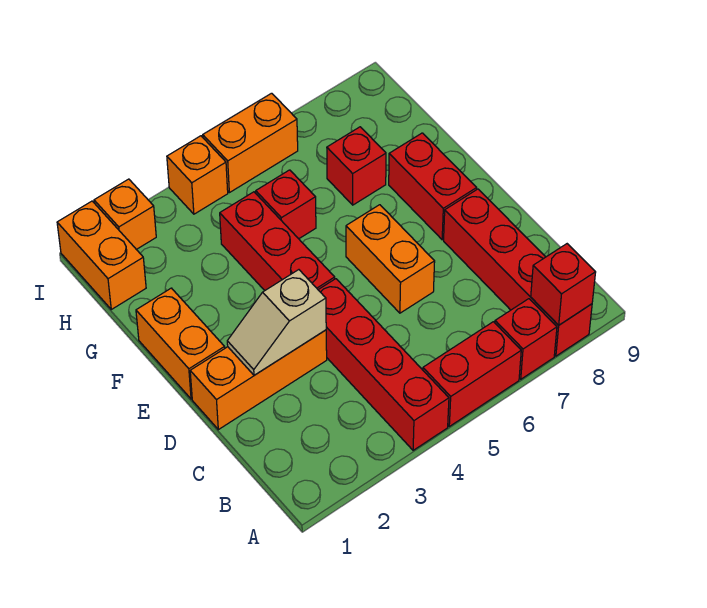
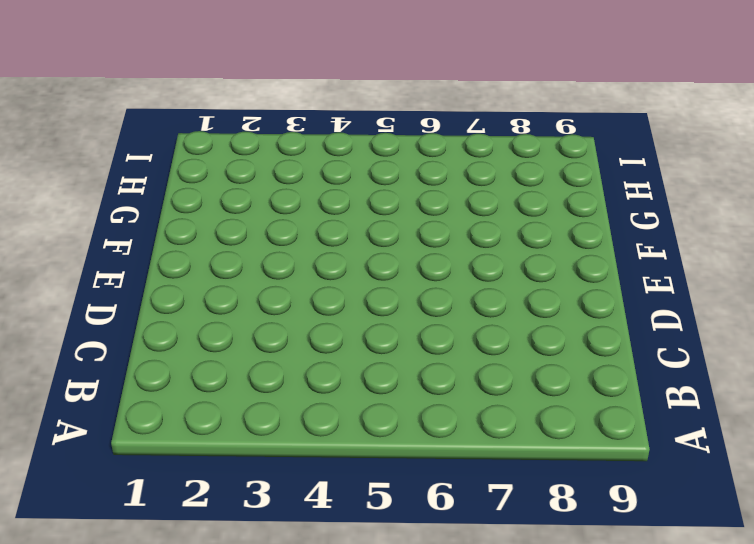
none -> red brick A4:D4 level 1
none -> red brick A5:A6 level 1
none -> red brick A7 level 1

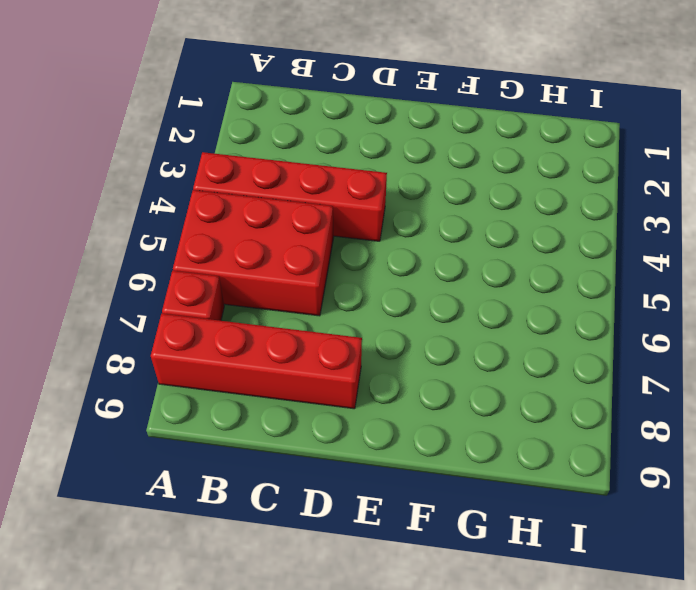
red brick A5:C6 level 1 -> red brick A5:A6 level 1
none -> orange brick D1:D3 level 1
none -> orange brick D6:E6 level 1
none -> orange brick E1:F1 level 1

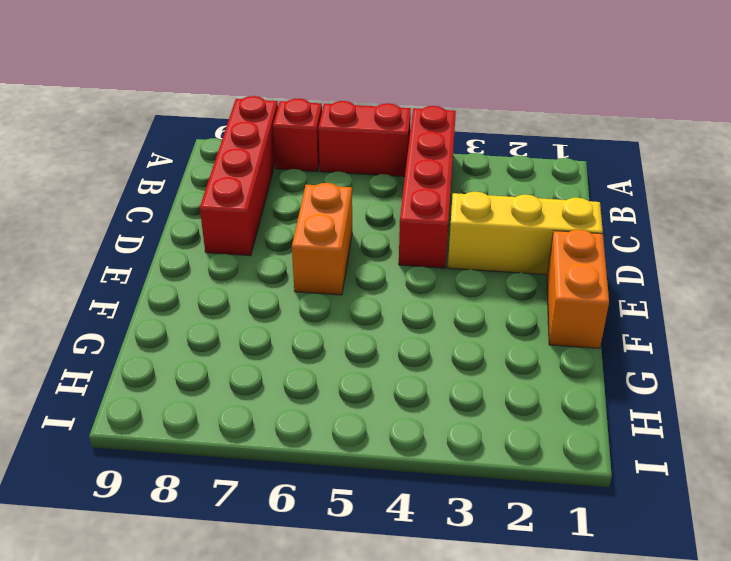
yellow brick D1:D3 level 1 -> orange brick D1:D3 level 1
none -> red brick E4:G4 level 1
none -> red brick E8:F8 level 1
none -> red brick G5 level 1

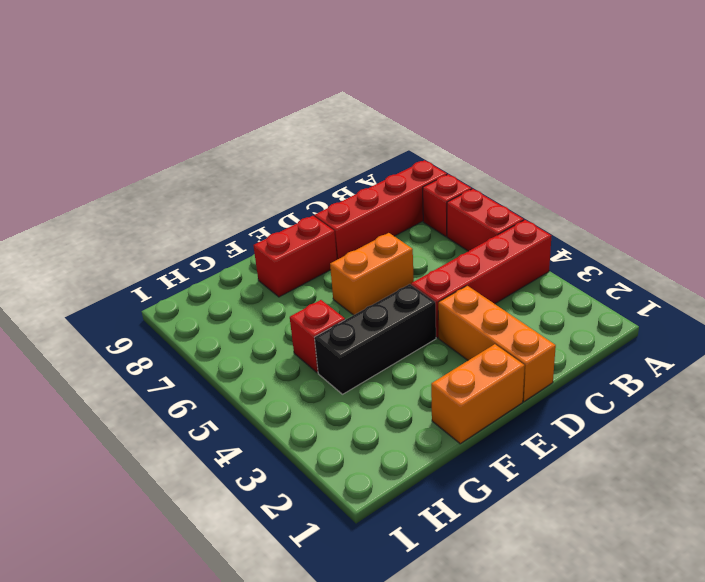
black brick E4:G4 level 1 -> red brick E4:G4 level 1
none -> red brick G7 level 1
none -> orange brick H1:I1 level 1
none -> orange brick I2 level 1

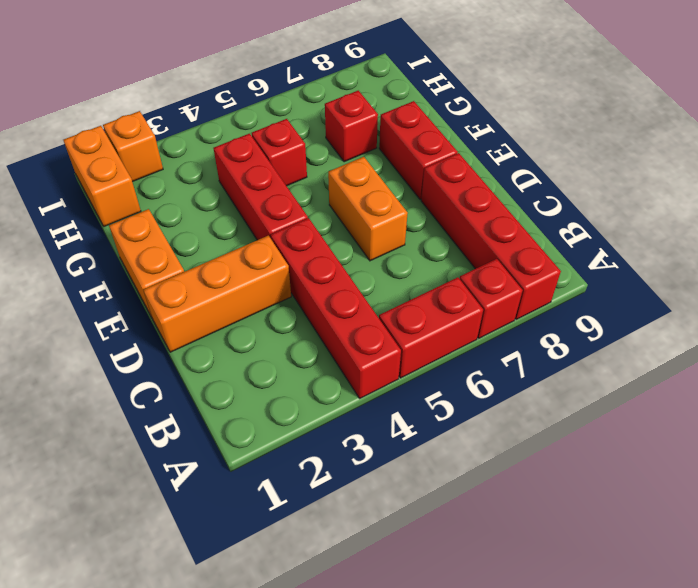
none -> orange brick I4 level 1
none -> orange brick I5:I6 level 1
none -> red brick A8 level 2

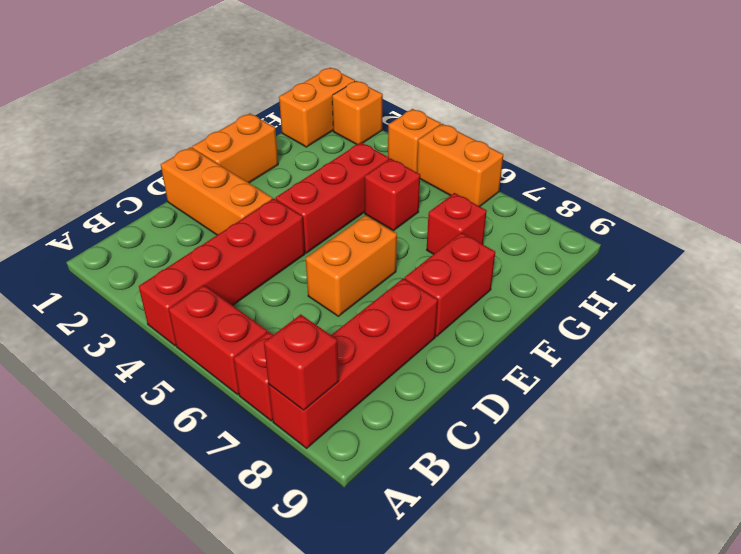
none -> tan slope D2:D3 level 2 top 3

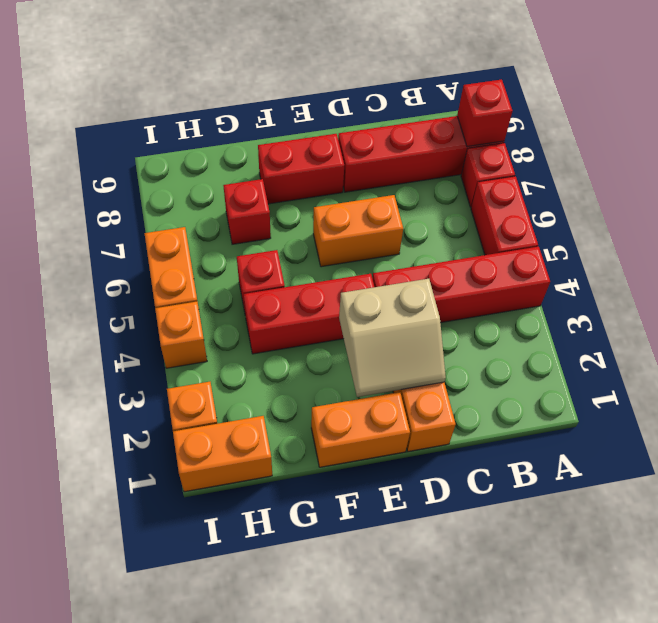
tan slope D2:E3 level 2 top 3 -> tan slope D2:D3 level 2 top 3

